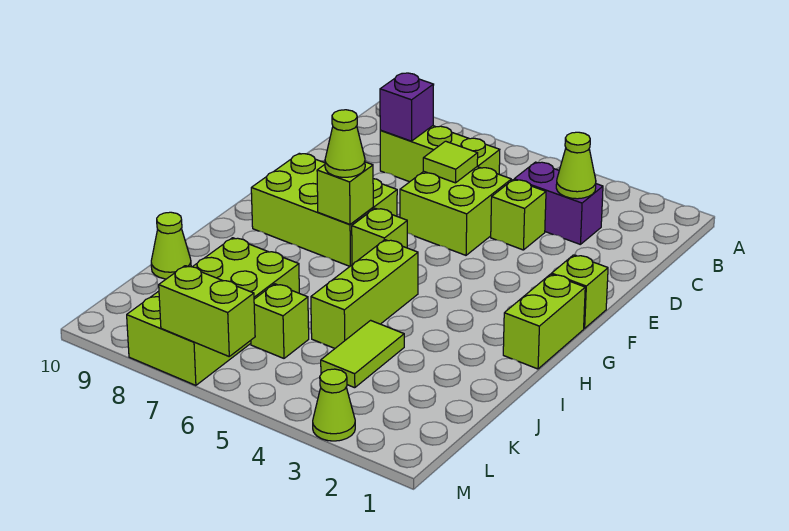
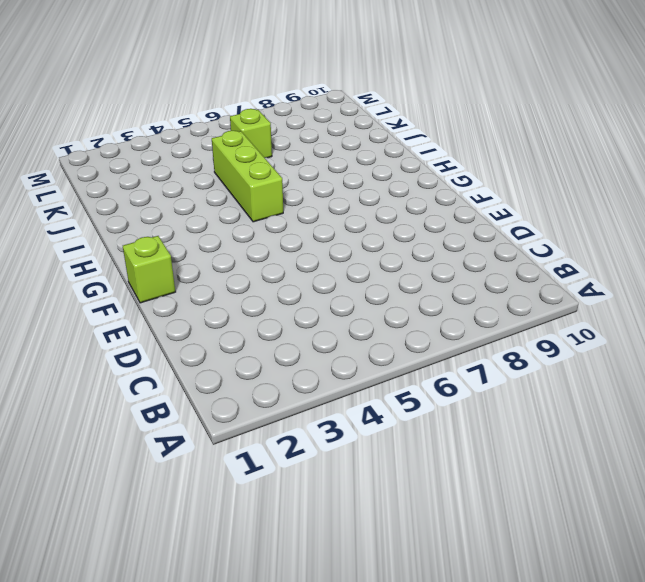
none -> purple brick C3:C4 level 1
none -> lime brick C6:C8 level 1
none -> lime brick D4 level 1

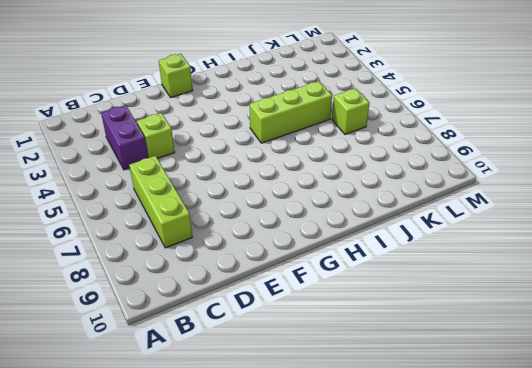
none -> lime brick D5:E6 level 1
none -> lime brick F7:G9 level 1
none -> lime brick G1:H1 level 1

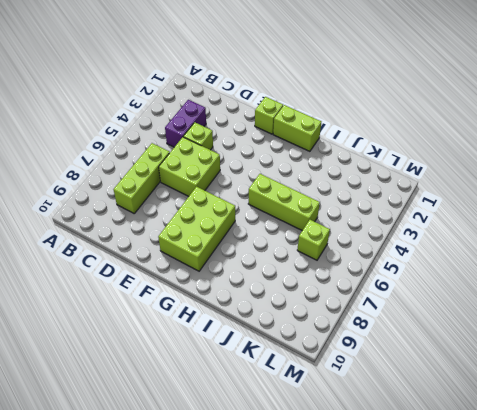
none -> lime brick G6 level 1
none -> lime tile J4:K4 level 1
none -> lime brick J7:M8 level 1

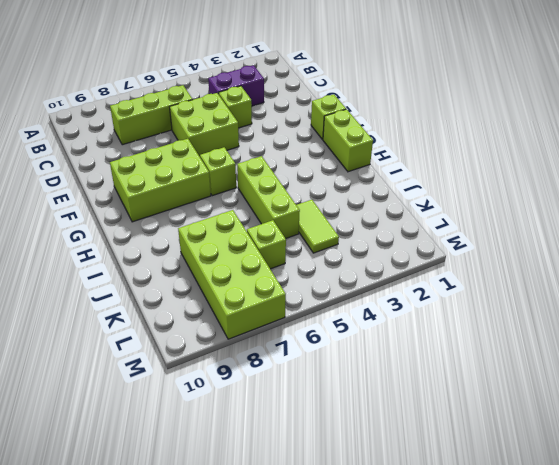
none -> lime cone J10 level 1
none -> lime cone M3 level 1
none -> lime cone C3 level 2

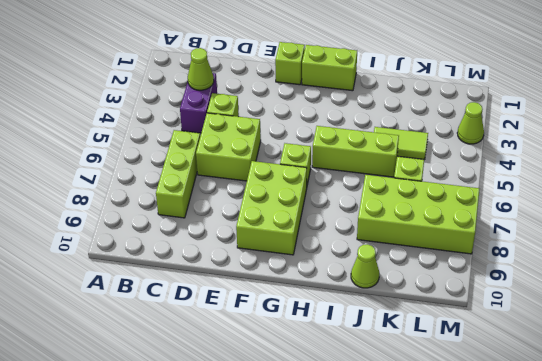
none -> purple brick C8 level 2
none -> lime tile D6 level 2
none -> lime brick G7 level 2

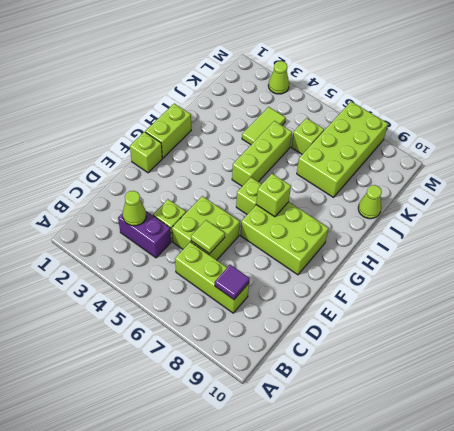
purple tile C8 level 2 -> purple brick C8 level 2
none -> lime brick M6:M7 level 2
none -> lime cone G7 level 3

